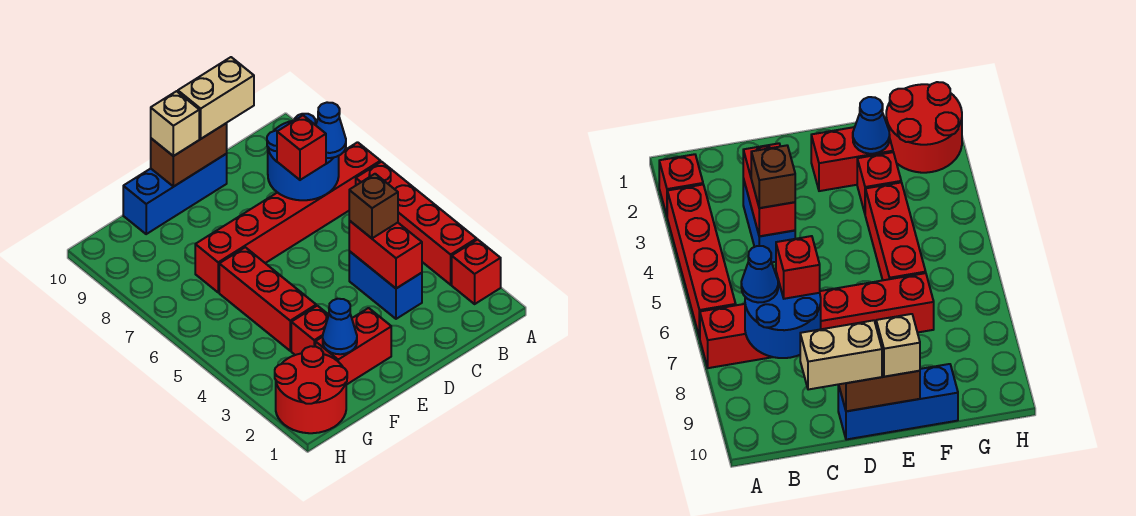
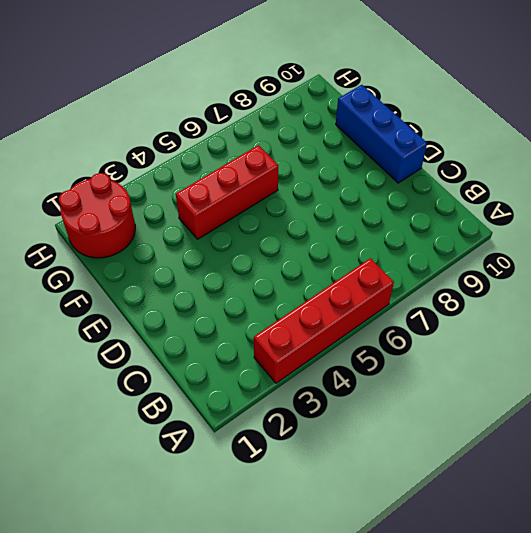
none -> red brick A2 level 1
none -> red brick A7:F7 level 1
none -> blue brick C3:C4 level 1

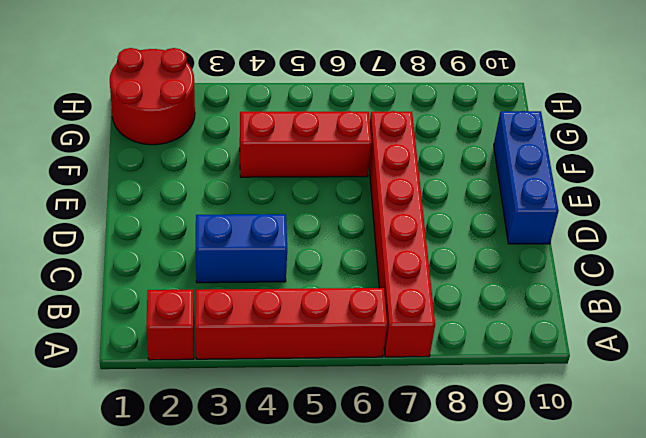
none -> red brick E2:F2 level 1
none -> red brick F3 level 1
none -> blue round brick B7:C8 level 2

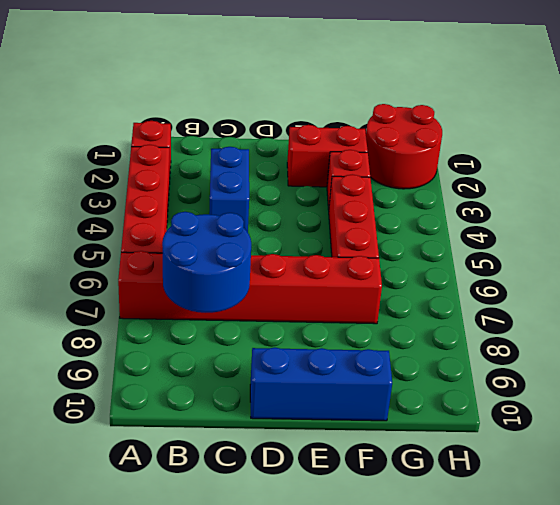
none -> red brick C3:C4 level 2
none -> brown brick D10:E10 level 2
none -> blue cone F2 level 2

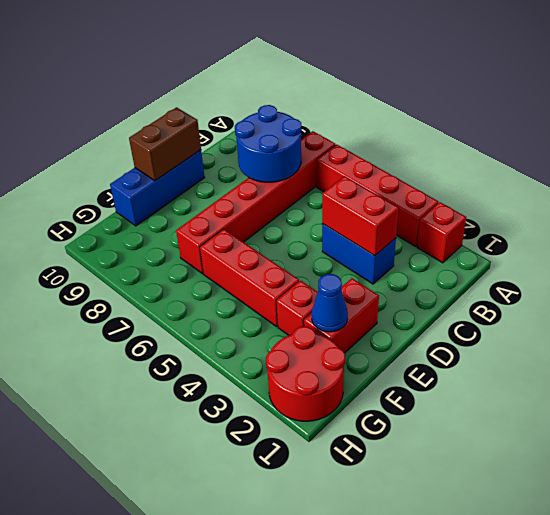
none -> blue cone B7 level 3
none -> brown brick C4 level 3
none -> red brick C7 level 3

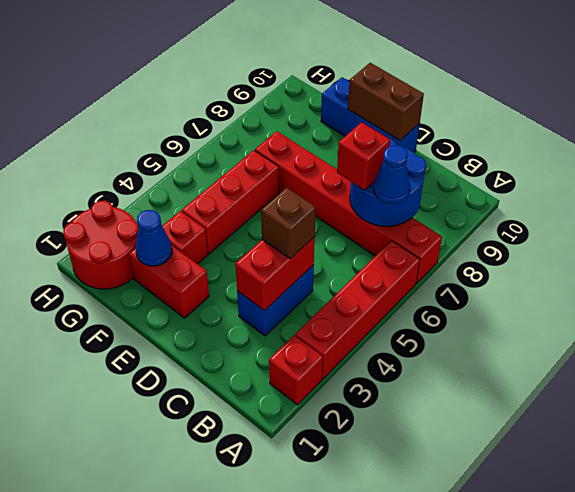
none -> tan brick C10:D10 level 3
none -> tan brick E10 level 3

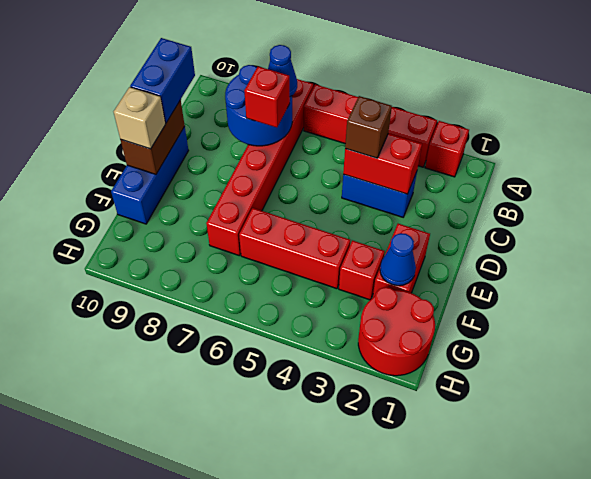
blue brick C10:D10 level 3 -> tan brick C10:D10 level 3

